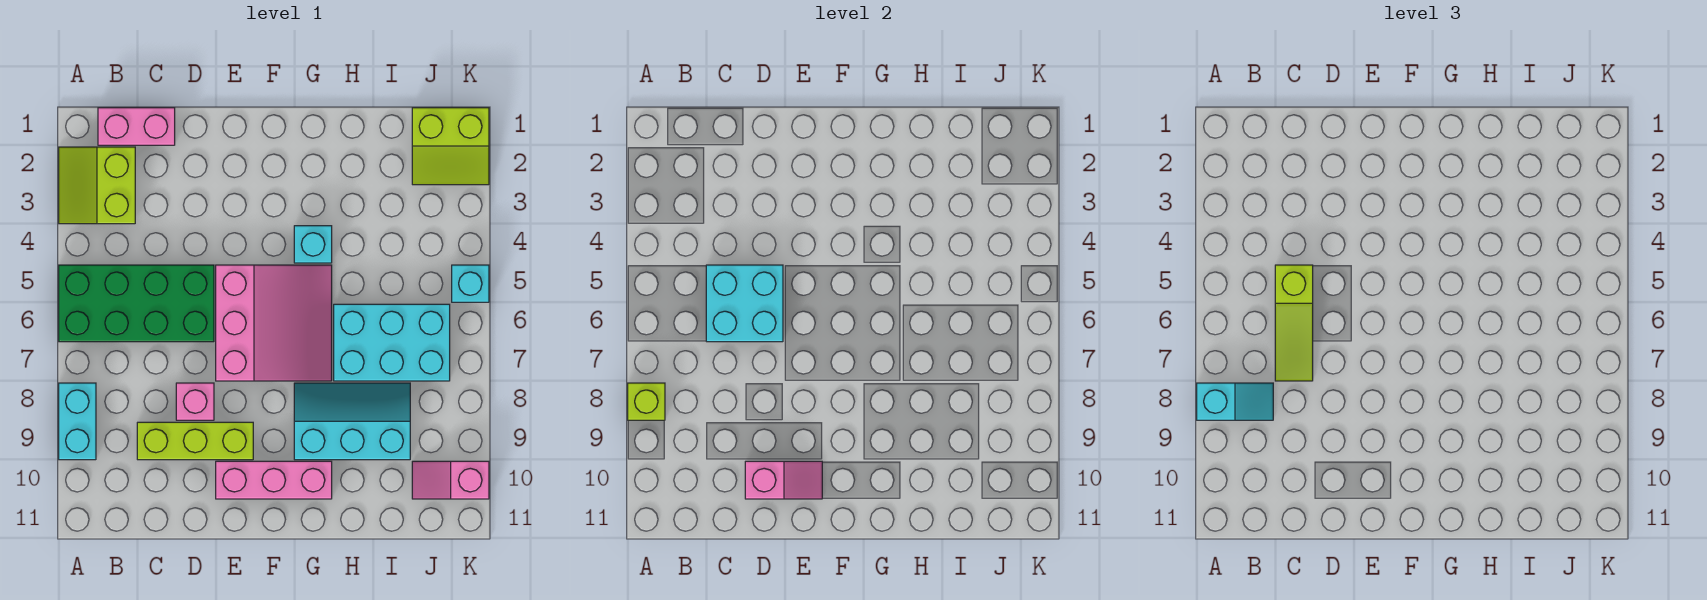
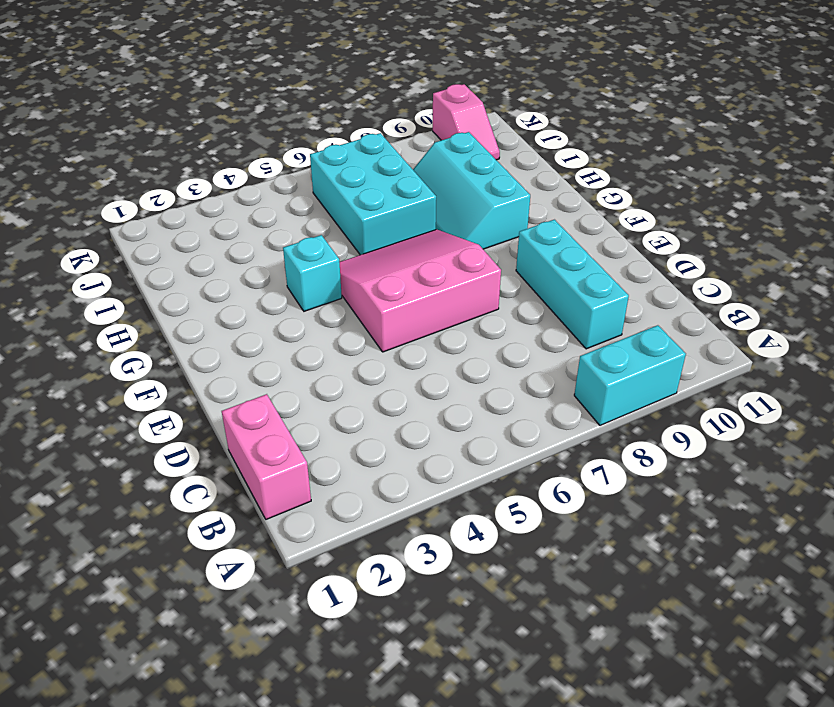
cyan brick C9:E9 level 1 -> lime brick C9:E9 level 1
none -> lime slope A2:B3 level 1 top B
none -> green brick A5:D6 level 1
none -> pink brick D8 level 1

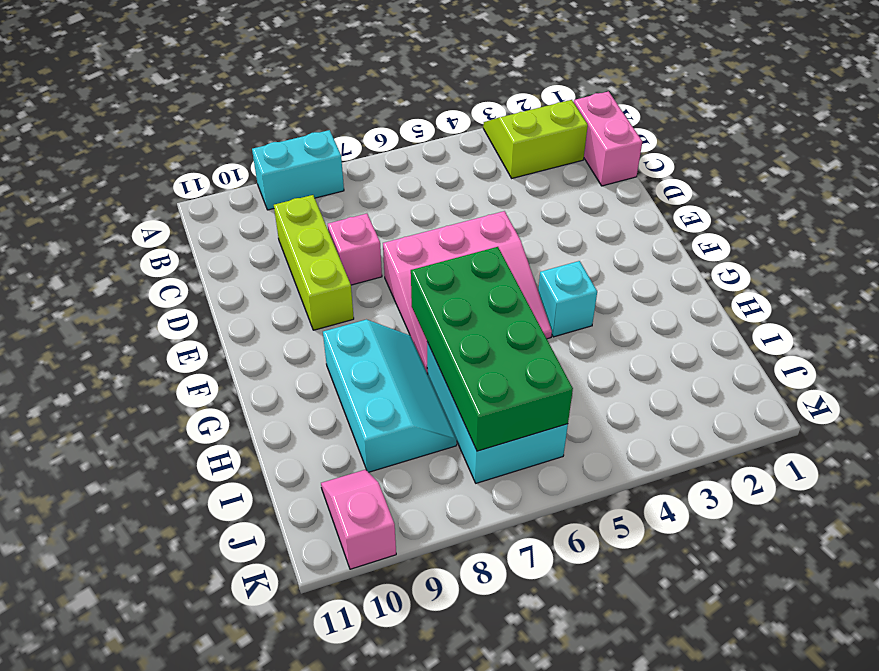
green brick G6:J7 level 2 -> green brick A5:D6 level 1
none -> pink brick E10:G10 level 1
none -> lime slope J1:K2 level 1 top 1
none -> cyan brick K5 level 1

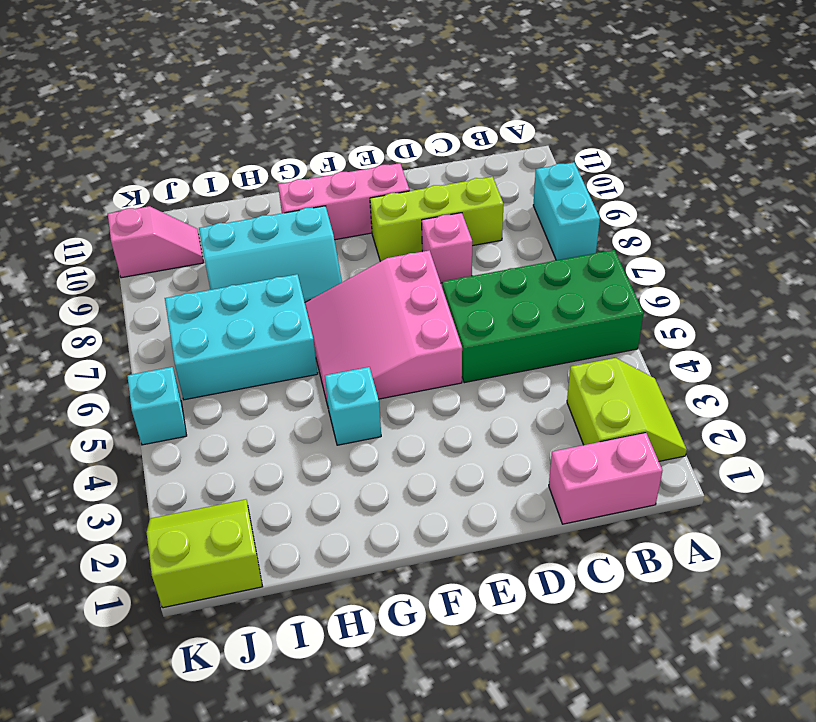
none -> lime brick A8 level 2
none -> cyan brick C5:D6 level 2
none -> pink slope D10:E10 level 2 top D

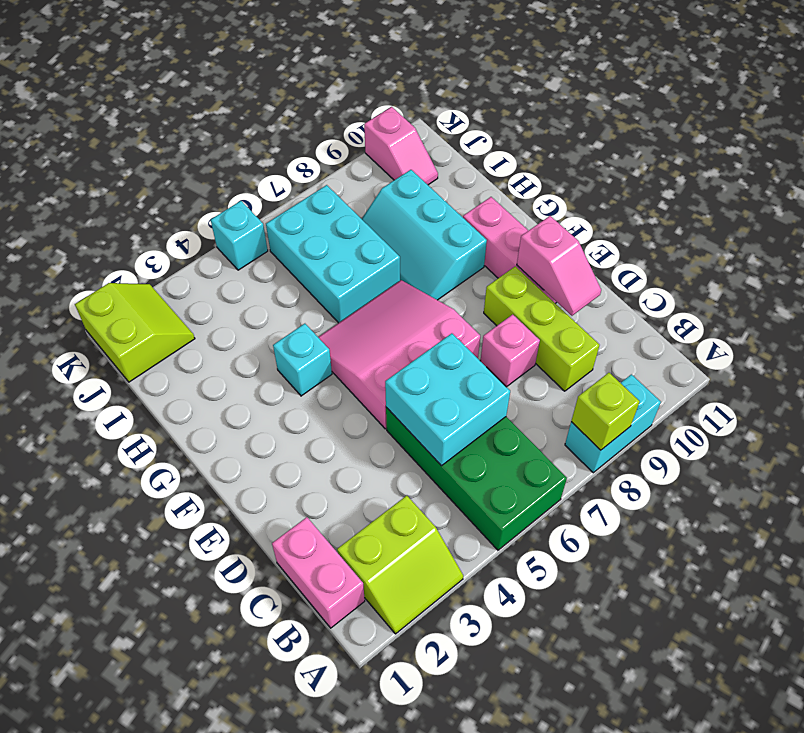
pink slope D10:E10 level 2 top E -> pink slope D10:E10 level 2 top D
none -> cyan slope A8:B8 level 3 top A
none -> lime slope C5:C7 level 3 top 5

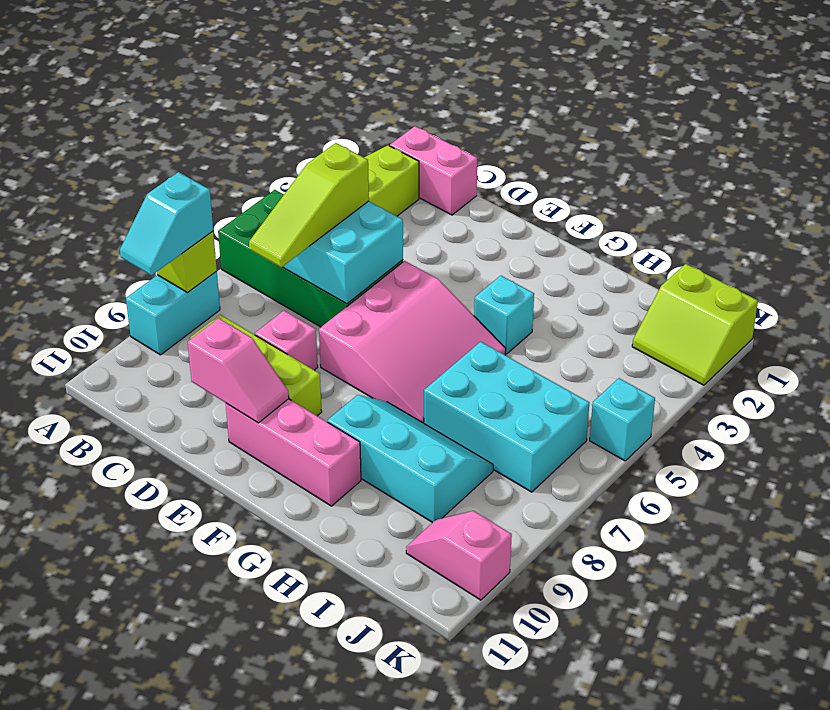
cyan slope A8:A9 level 3 top 8 -> cyan slope A8:B8 level 3 top A

